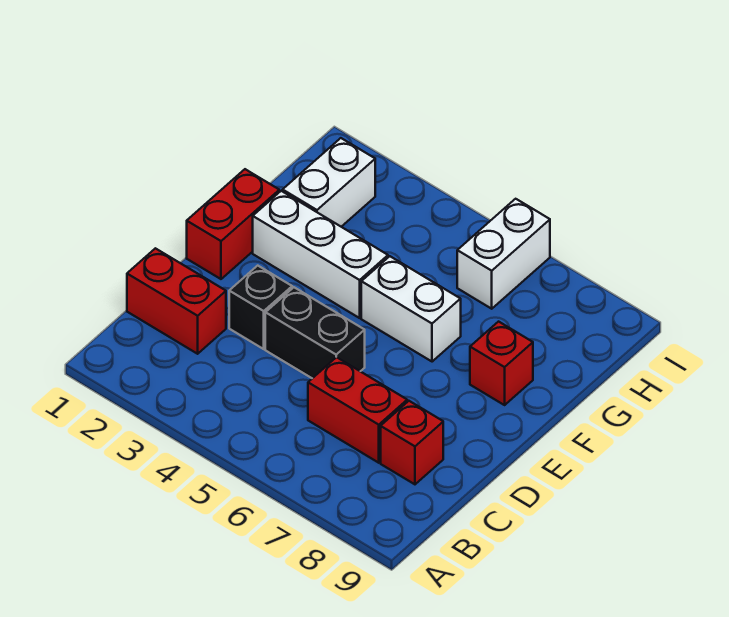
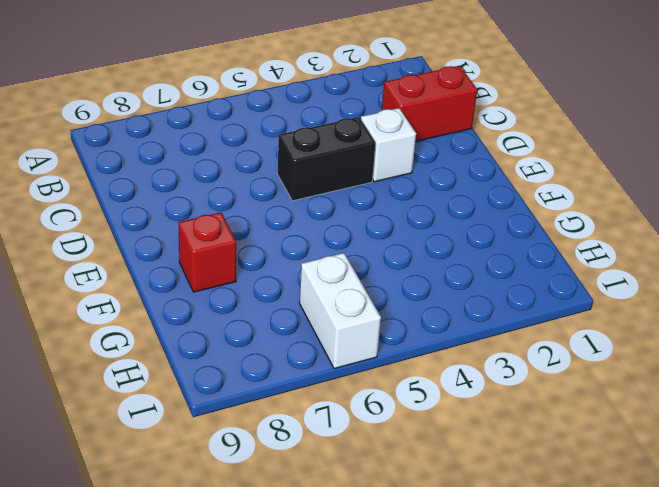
white brick D3 level 1 -> black brick D3 level 1
none -> red brick C6:C7 level 1
none -> red brick C8 level 1

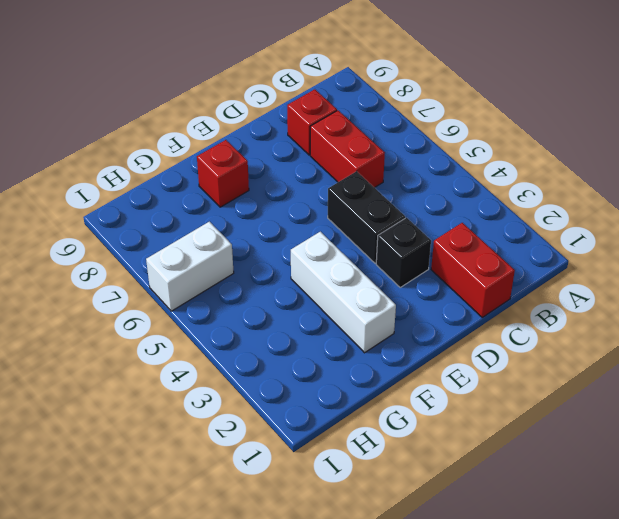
none -> red brick E1:F1 level 1
none -> white brick F5:F6 level 1

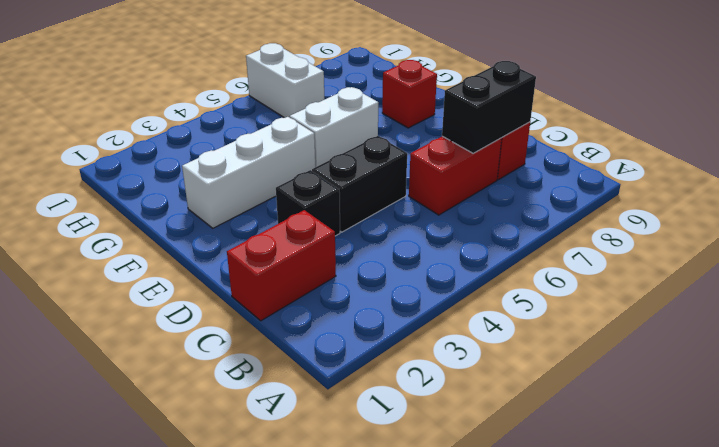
black brick C7:C8 level 2 -> none
none -> red brick E1:F1 level 1
none -> white brick G2:H2 level 1

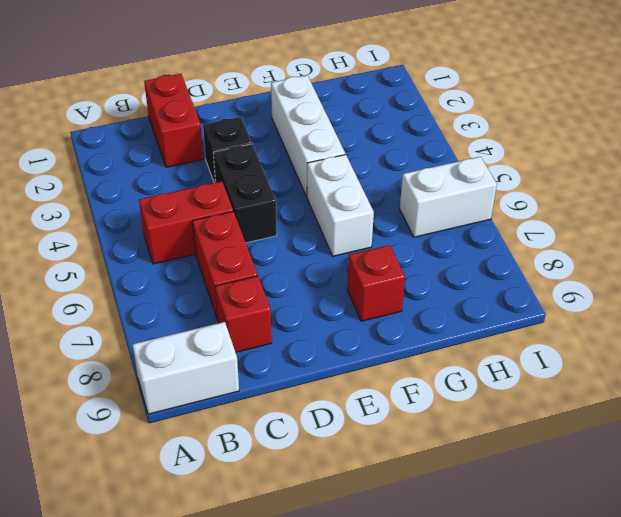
white brick A9:B9 level 1 -> white brick G2:H2 level 1
red brick B5:C5 level 1 -> red brick E1:F1 level 1

